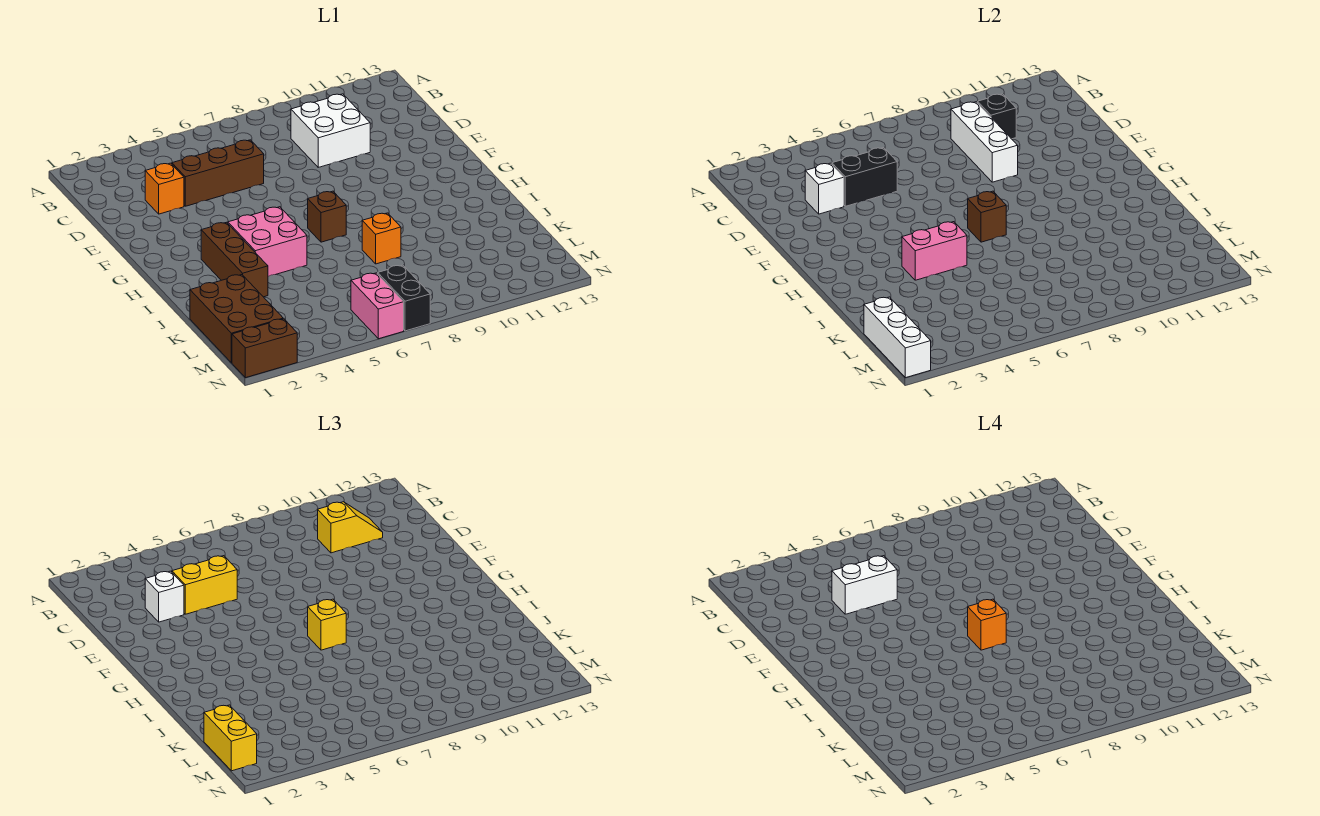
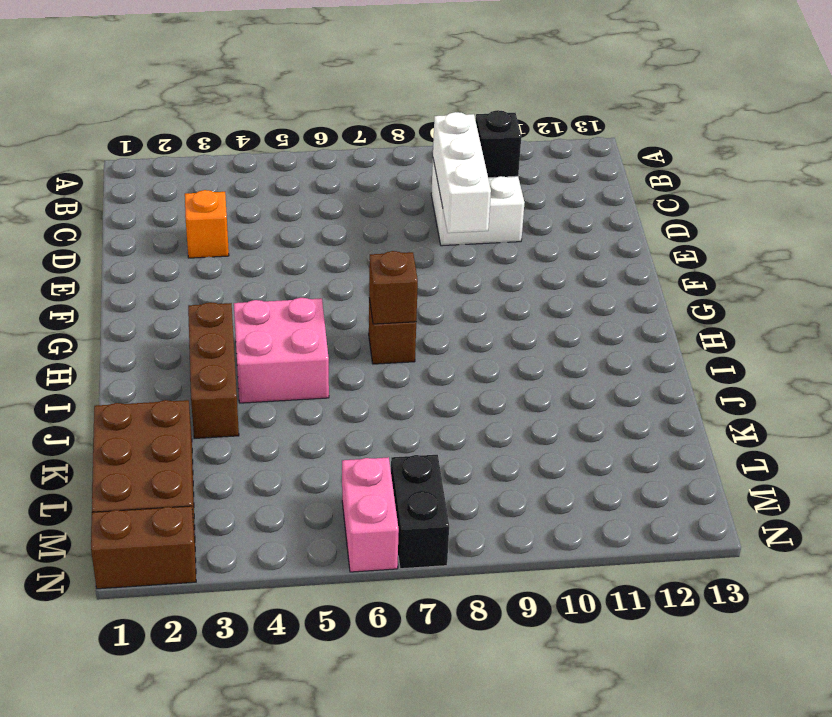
none -> brown brick D4:D6 level 1
none -> orange brick J8 level 1
none -> white brick D3 level 2

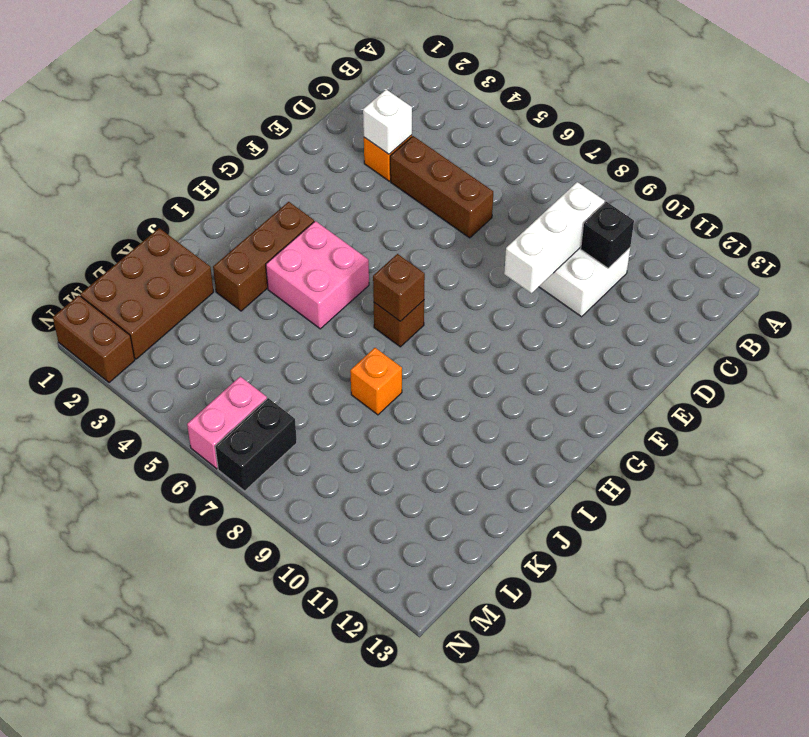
none -> black brick D4:D5 level 2
none -> pink brick I4:I5 level 2
none -> white brick L1:N1 level 2

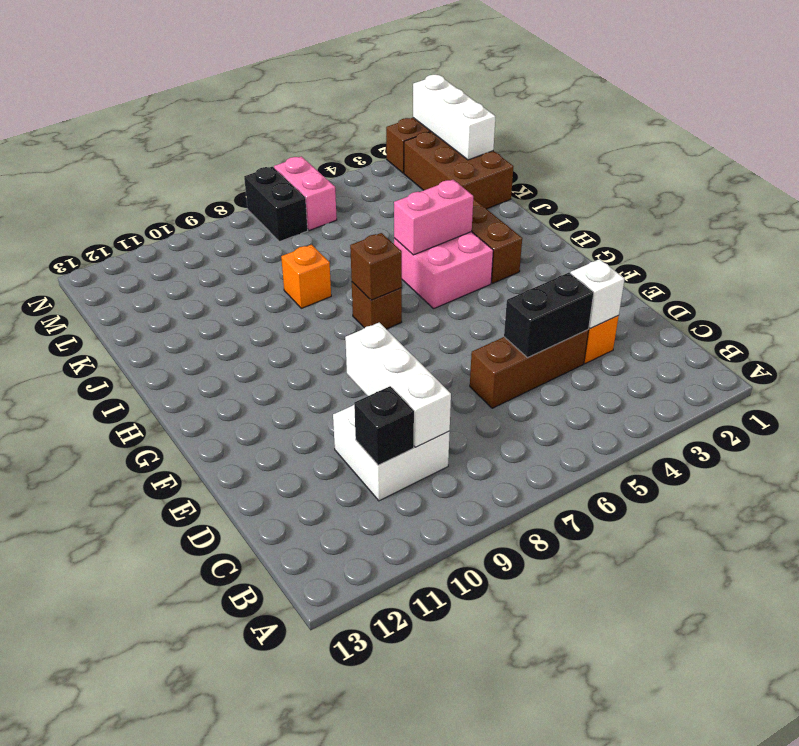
none -> yellow slope C10:C11 level 3 top 10
none -> white brick D3 level 3
none -> yellow brick D4:D5 level 3

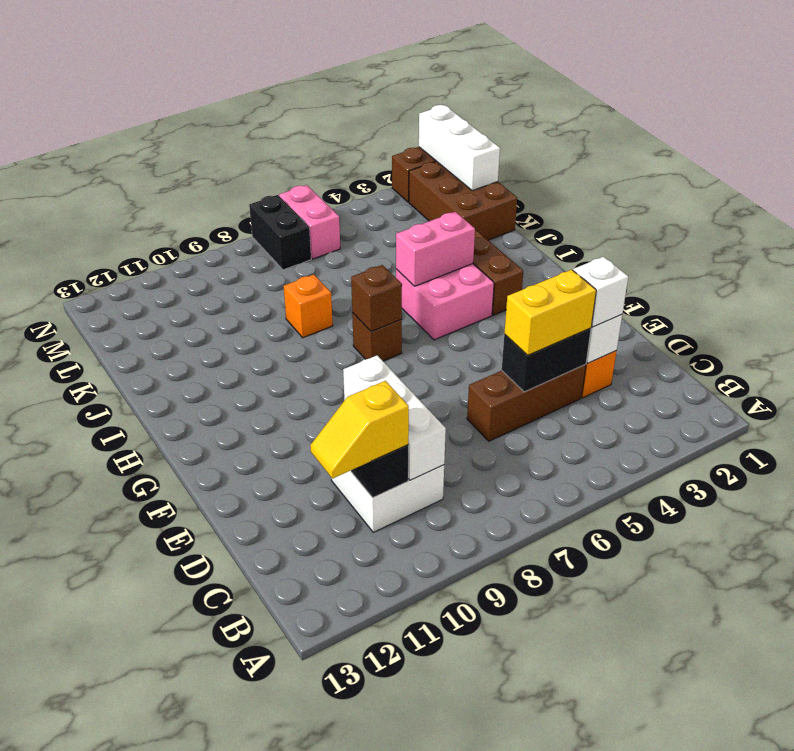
none -> yellow brick H7 level 3
none -> yellow brick L1:M1 level 3
none -> white brick D4:D5 level 4

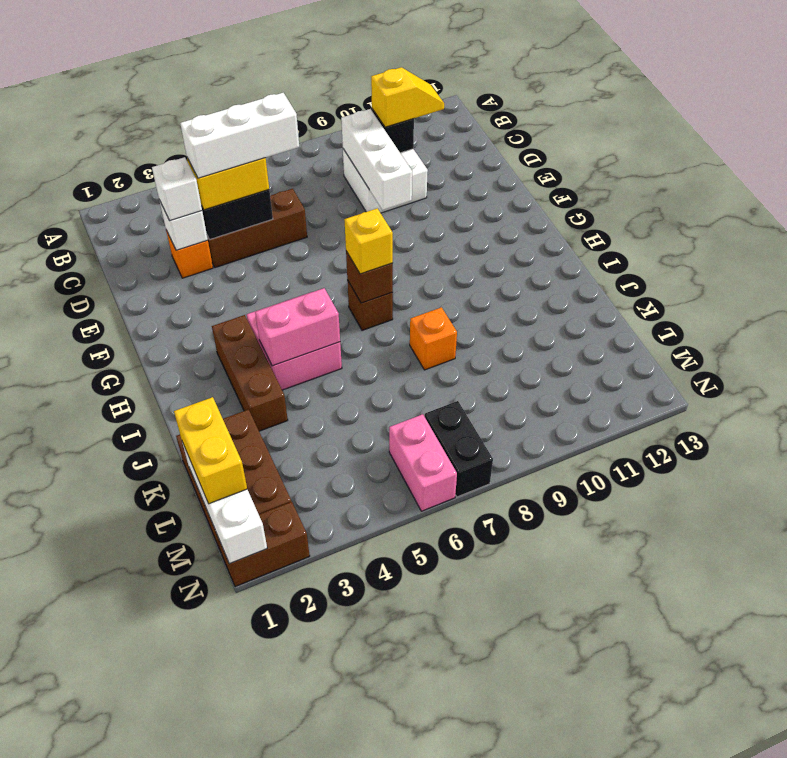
white brick D4:D6 level 4 -> white brick D4:D5 level 4
none -> orange brick H7 level 4

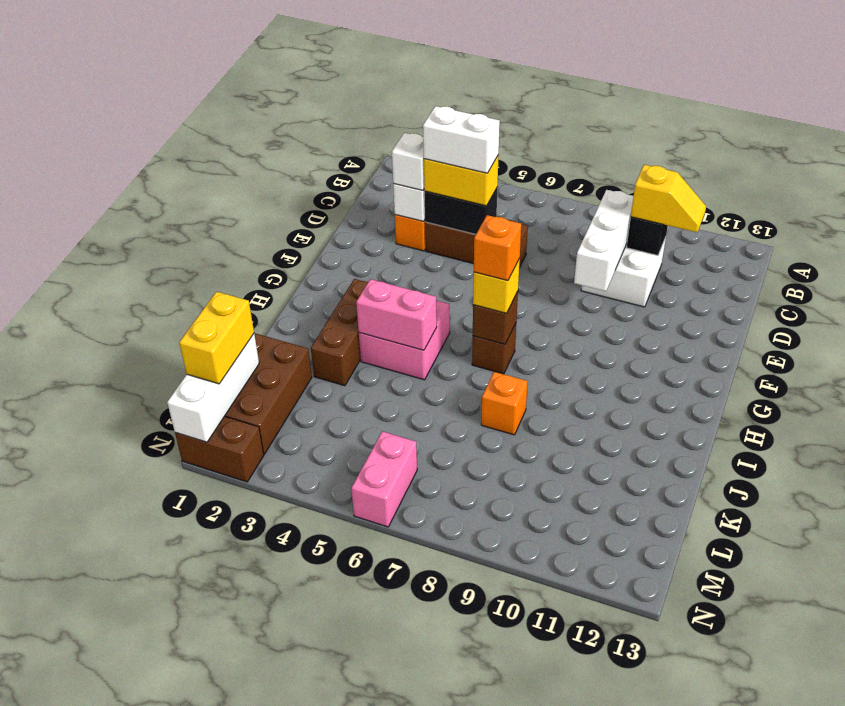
none -> black brick M7:N7 level 1

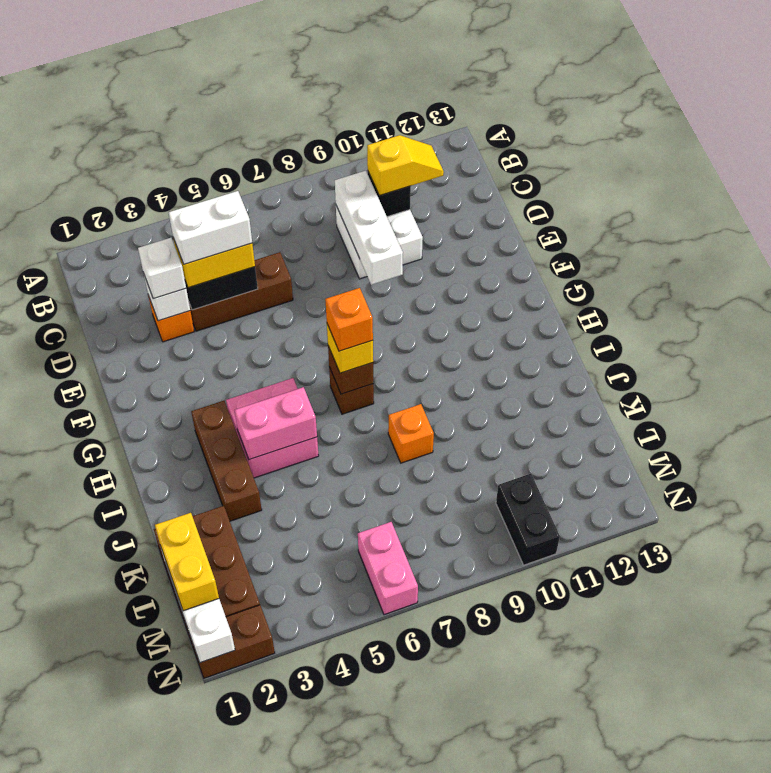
black brick M10:N10 level 1 -> black brick M7:N7 level 1

